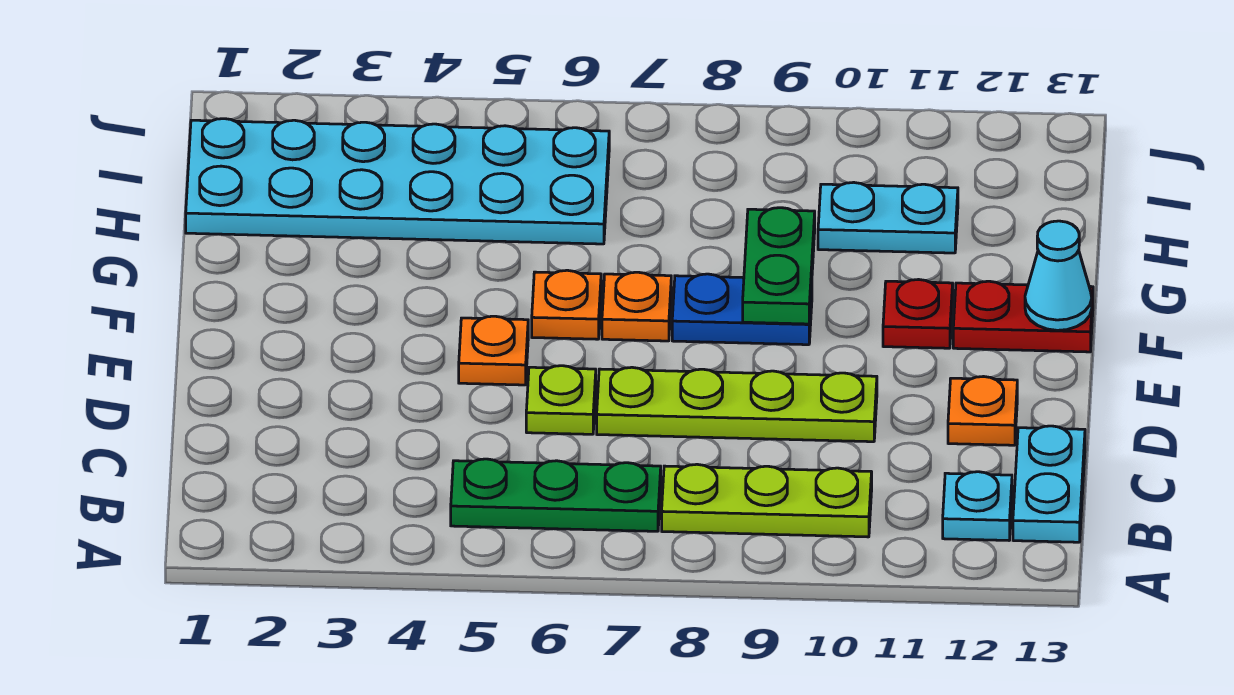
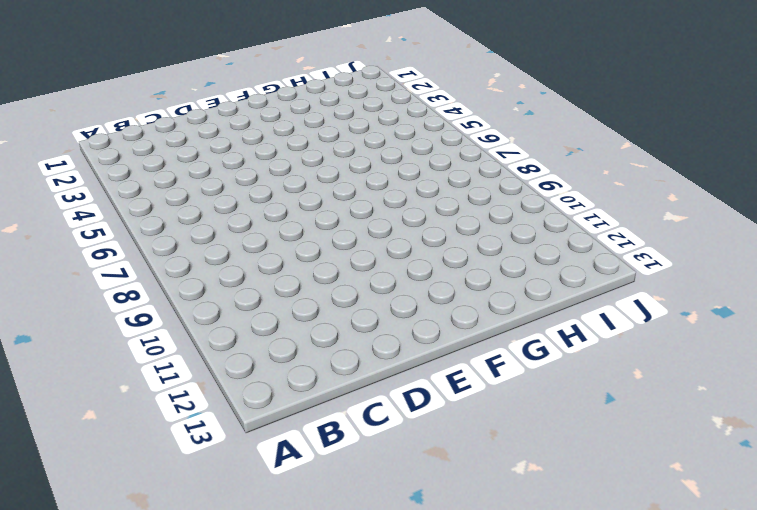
none -> green plate B5:B7 level 1
none -> lime plate B8:B10 level 1
none -> cyan plate B12 level 1

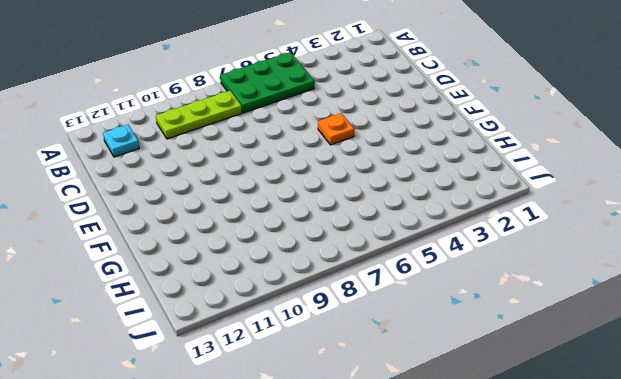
green plate A5:B7 level 1 -> green plate B5:B7 level 1
none -> cyan plate B13:C13 level 1
none -> lime plate D6 level 1
none -> lime plate D7:D10 level 1

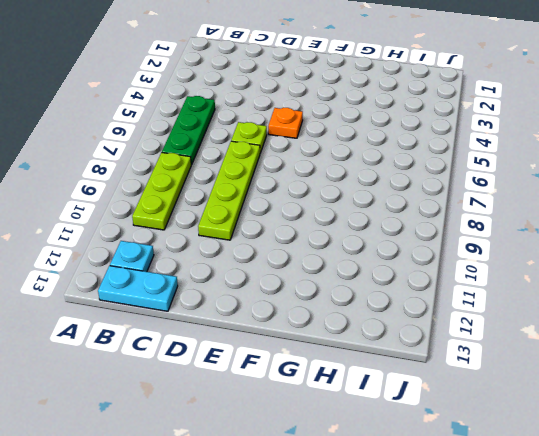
none -> orange plate D12 level 1
none -> orange plate F6 level 1
none -> orange plate F7 level 1

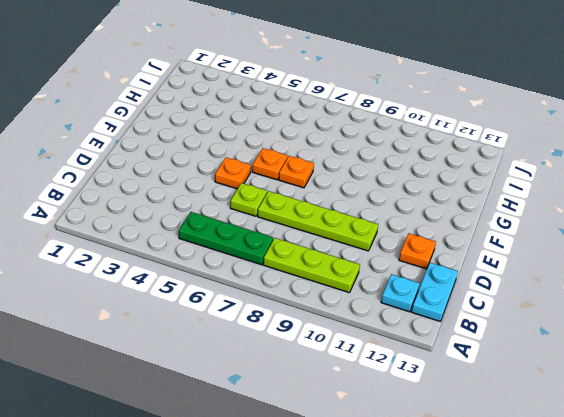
none -> blue plate F8:F9 level 1
none -> red plate F11 level 1
none -> red plate F12:F13 level 1

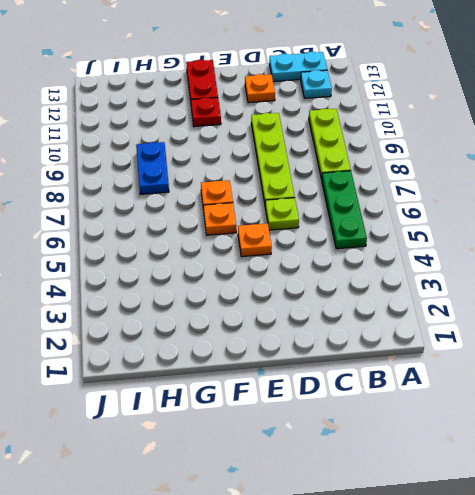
blue plate H8:H9 level 1 -> blue plate F8:F9 level 1
none -> cyan plate H1:I6 level 1
none -> cyan plate H10:H11 level 1
none -> green plate F9:G9 level 2

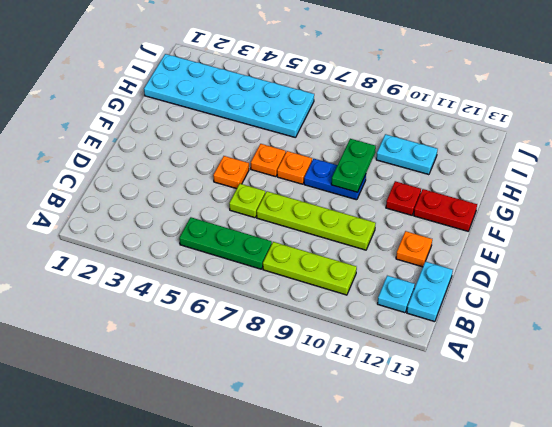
none -> cyan cone F13 level 2

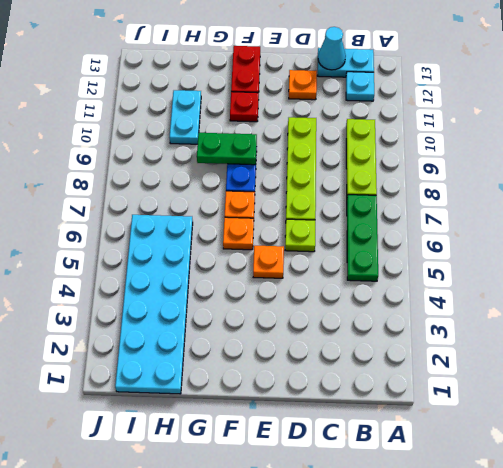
cyan cone C13 level 2 -> cyan cone F13 level 2

